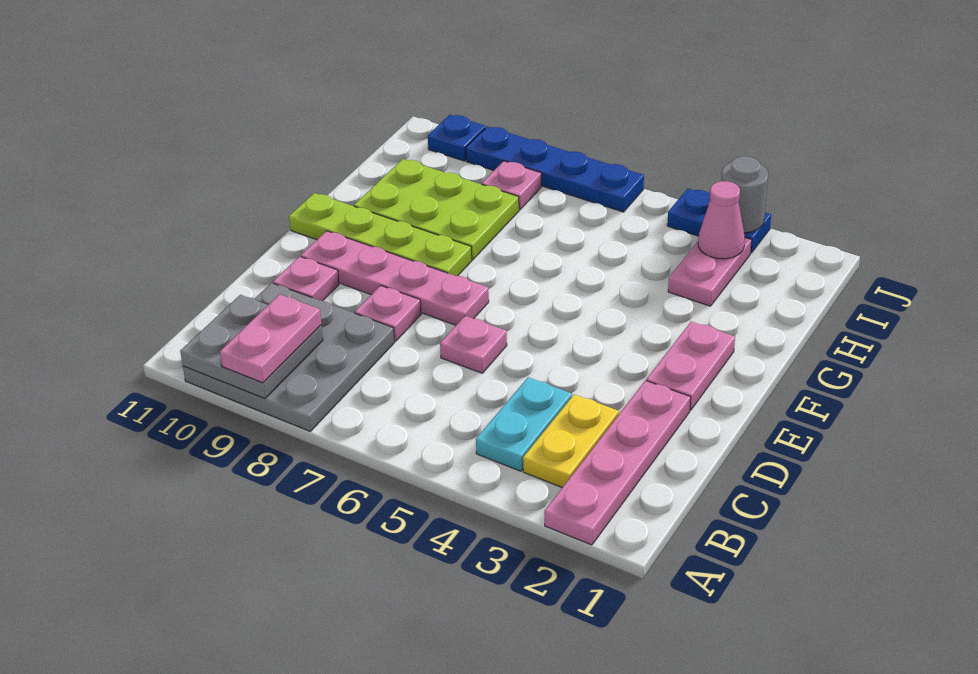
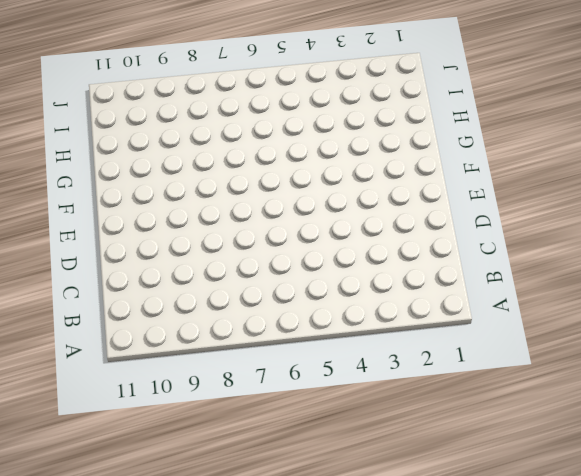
none -> pink plate A2:D2 level 1
none -> grey plate A8:C10 level 1
none -> yellow plate B3:C3 level 1

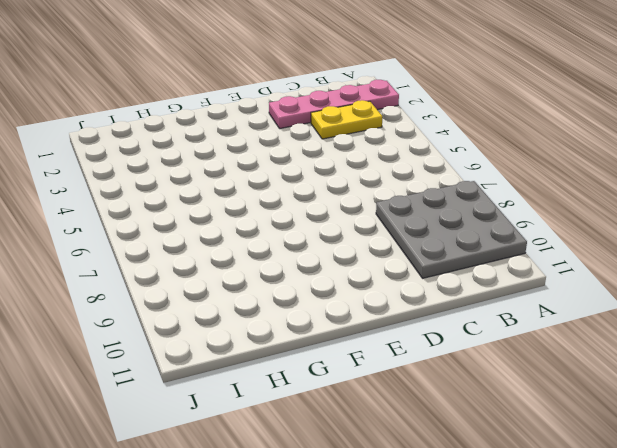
none -> cyan plate B4:C4 level 1
none -> pink plate D6 level 1
none -> pink plate D8 level 1

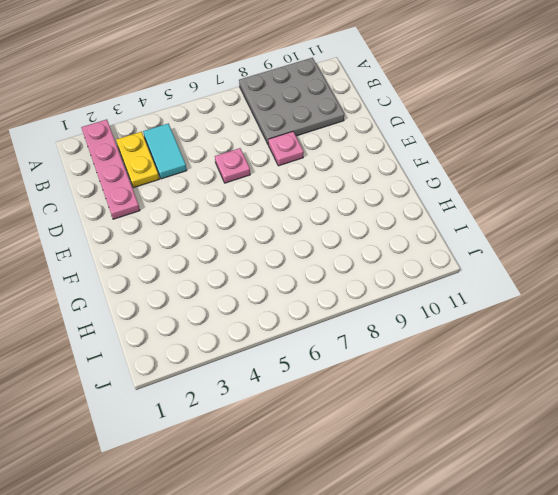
cyan tile B4:C4 level 1 -> cyan plate B4:C4 level 1
none -> pink plate D10 level 1
none -> pink plate E2:F2 level 1
none -> pink plate E7:E10 level 1

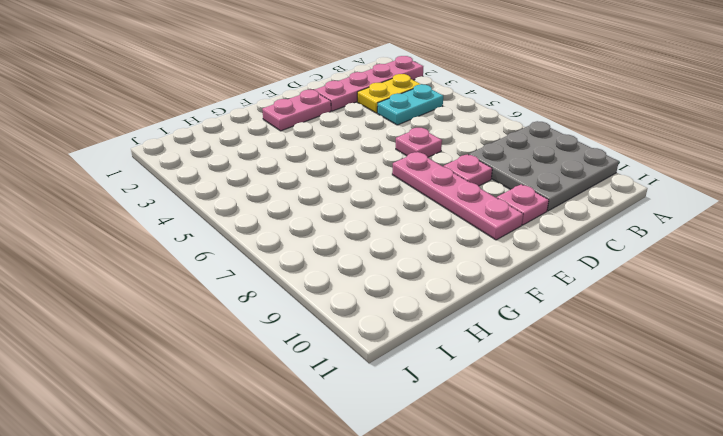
none -> lime plate F8:F11 level 1
none -> lime plate G8:H10 level 1
none -> pink plate H3:I3 level 1

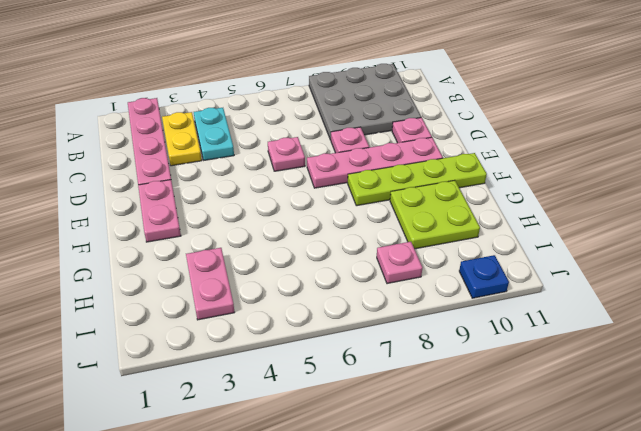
lime plate G9:H10 level 1 -> lime plate G8:H10 level 1
none -> blue plate J3:J4 level 1
none -> blue plate J6:J9 level 1
none -> grey plate A9:B10 level 2

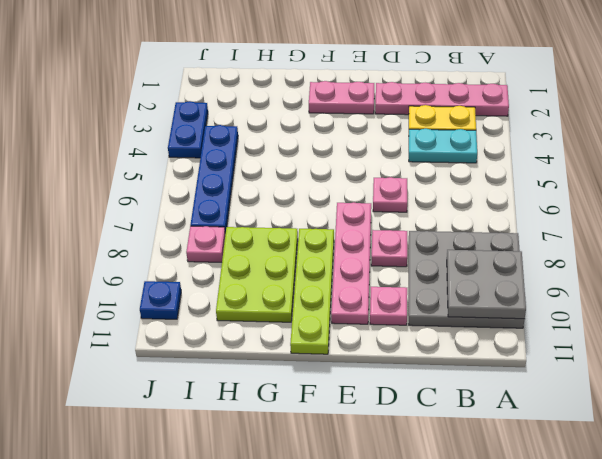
blue plate I4:I7 level 1 -> blue plate J6:J9 level 1
none -> pink plate H3:I3 level 1
none -> pink cone I3 level 2
none -> grey round brick J3 level 2

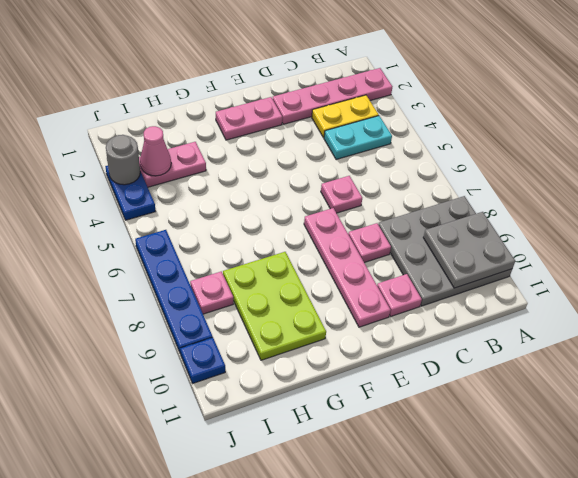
none -> lime plate F8:F11 level 1
none -> pink plate A9:B9 level 3

